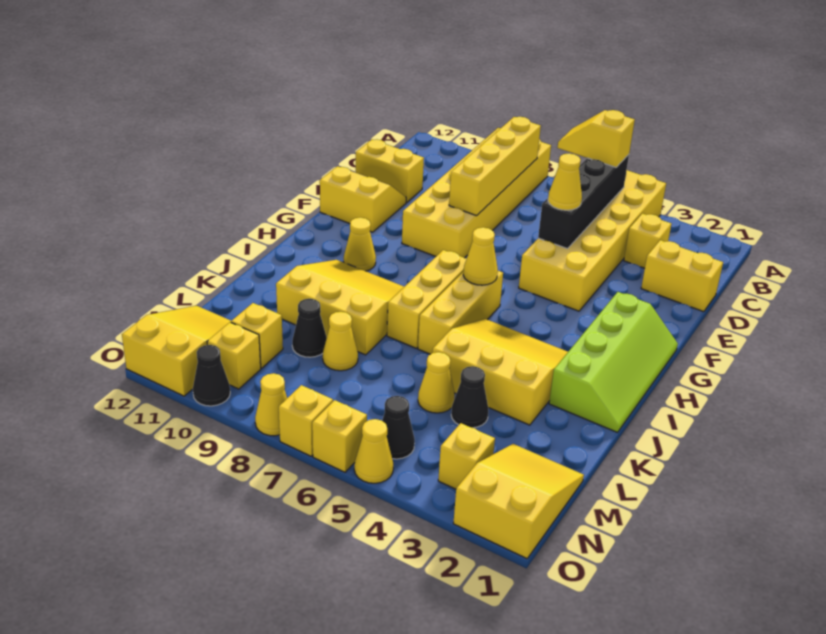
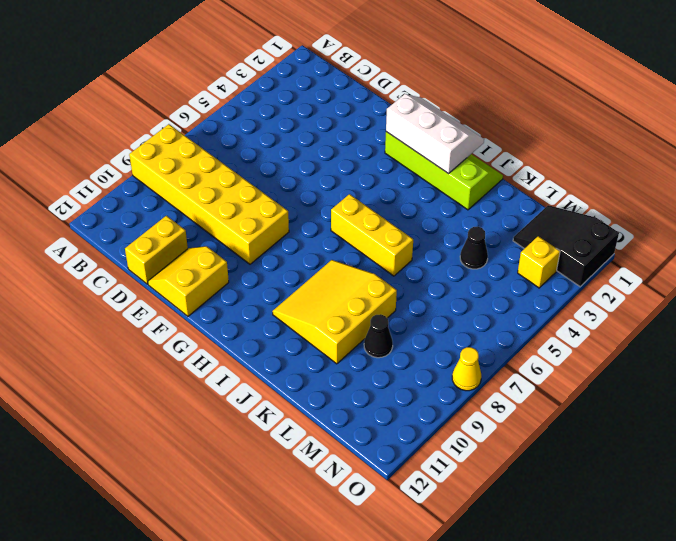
white slope G1:I2 level 2 top 2 -> none
black slope M1:O2 level 1 top O -> yellow slope M1:O2 level 1 top O
none -> yellow brick A4:F5 level 1
none -> yellow brick C3 level 1
none -> yellow brick D1:D2 level 1
none -> yellow brick H7:J7 level 1

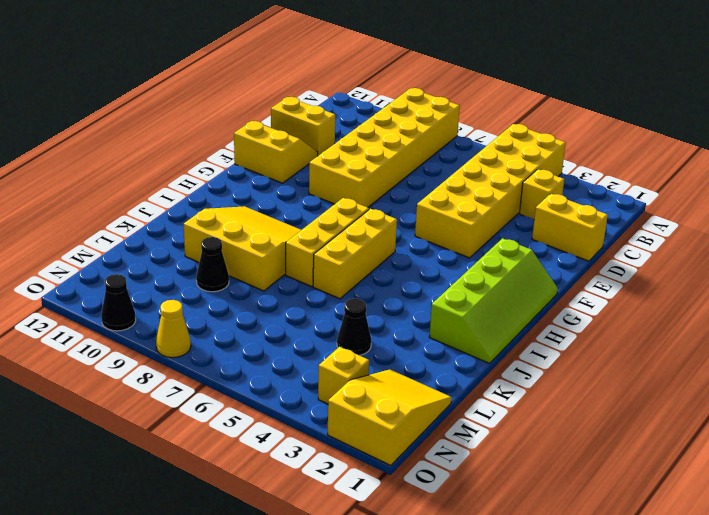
none -> yellow cone H10 level 1
none -> yellow slope I3:K5 level 1 top K
none -> yellow cone L5 level 1
none -> yellow cone L8 level 1

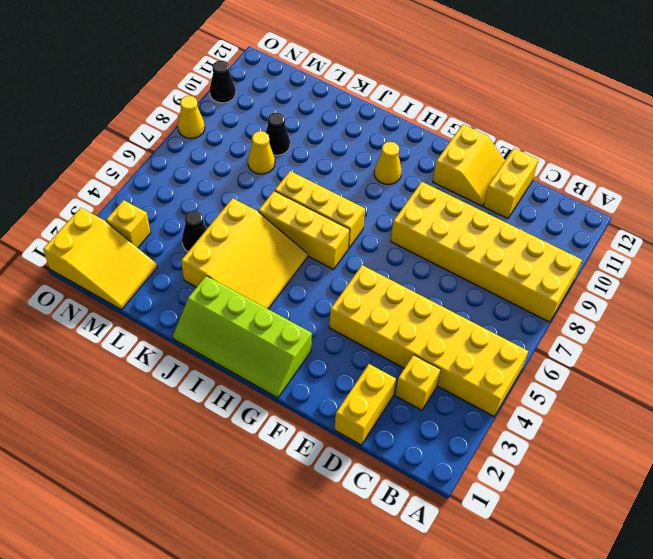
none -> yellow slope I8:K10 level 1 top K
none -> yellow cone L5 level 1
none -> yellow brick M10 level 1
none -> yellow slope M11:O12 level 1 top O

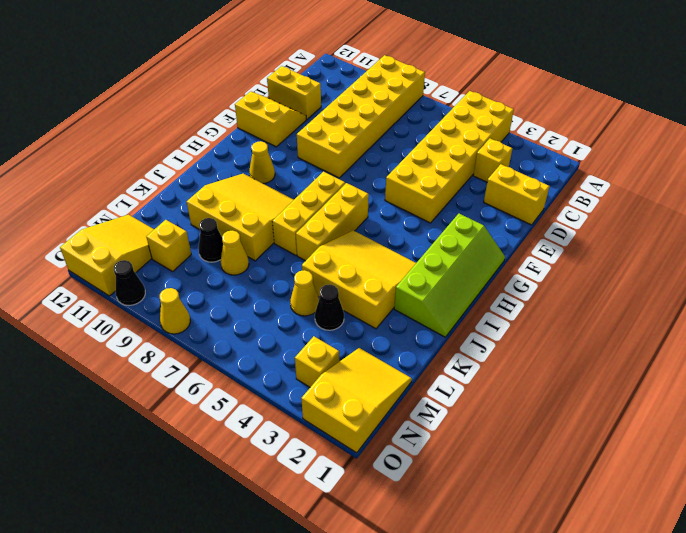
none -> black cone N5 level 1
none -> yellow brick N10 level 1
none -> yellow cone O5 level 1
none -> yellow brick O6 level 1

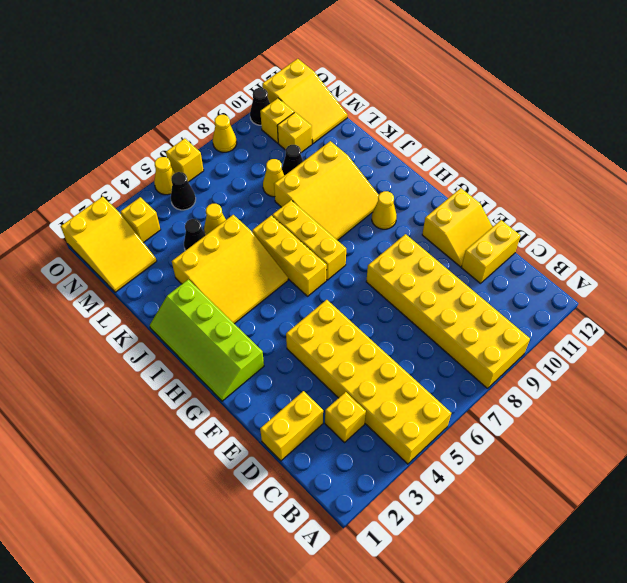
none -> yellow brick O7 level 1
none -> black brick B5:E5 level 2
none -> yellow brick B8:E8 level 2
none -> yellow cone H6 level 2

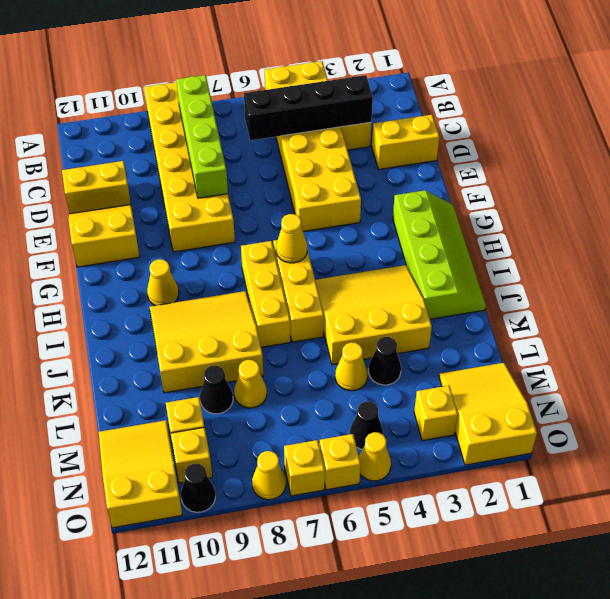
lime brick B8:E8 level 2 -> yellow brick B8:E8 level 2
black brick C3:C6 level 2 -> black brick B5:E5 level 2
none -> yellow slope B5:B6 level 3 top 5
none -> yellow cone E5 level 3

